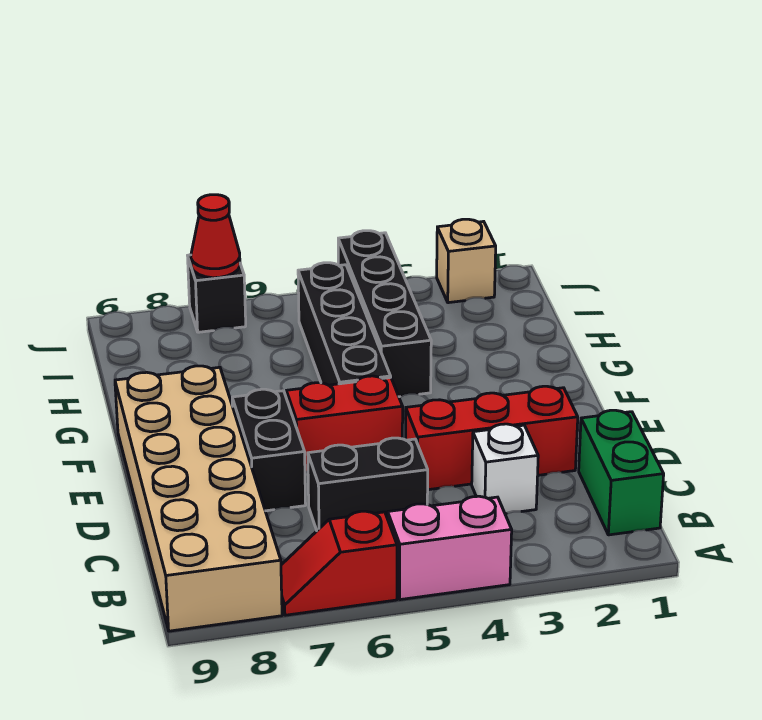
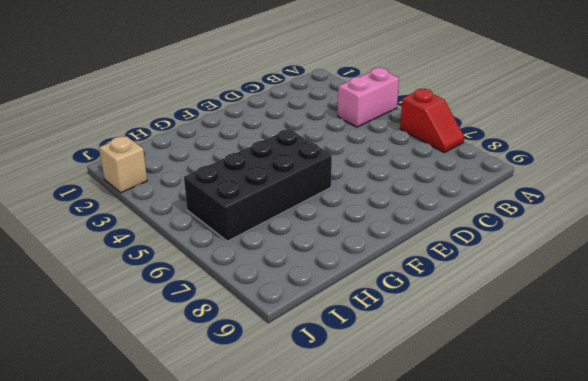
pink brick A4:B4 level 1 -> pink brick A4:A5 level 1
black brick F5:I6 level 1 -> black brick F5:I5 level 1
none -> tan brick A8:F9 level 1
none -> green brick B1:C1 level 1
none -> white brick C3 level 1

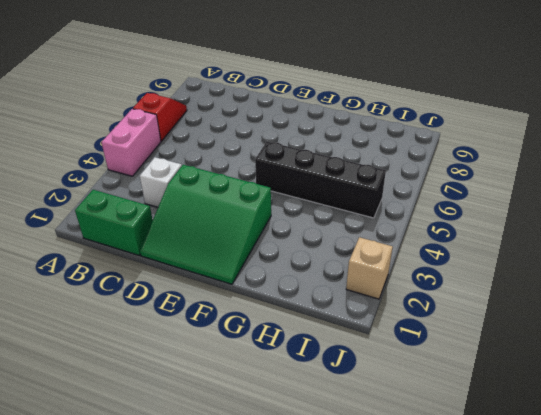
green slope D1:F3 level 1 top 3 -> red brick D2:D4 level 1
none -> tan brick A8:F9 level 1
none -> black brick C5:C6 level 1
none -> black brick D7:E7 level 1

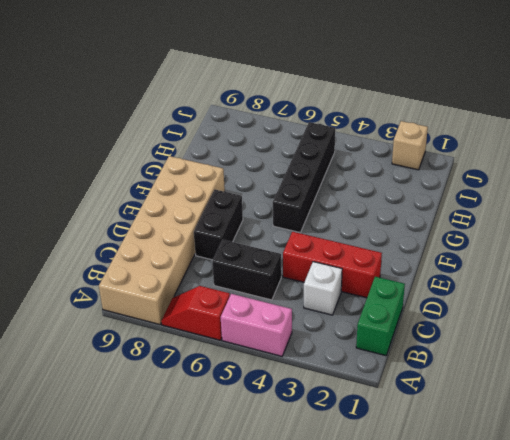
none -> red brick E5:E6 level 1
none -> black brick G4:J4 level 1
none -> black brick J7 level 1

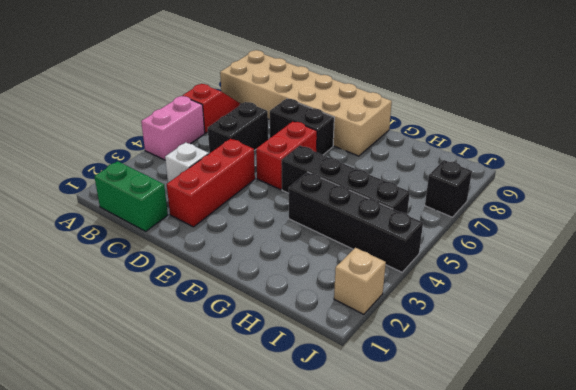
none -> red cone J7 level 2

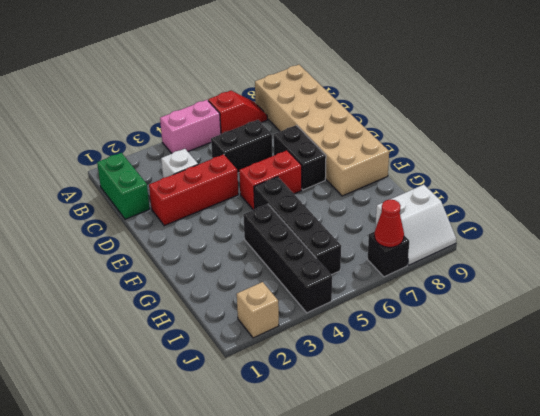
white slope I8:J9 level 1 top I -> none

